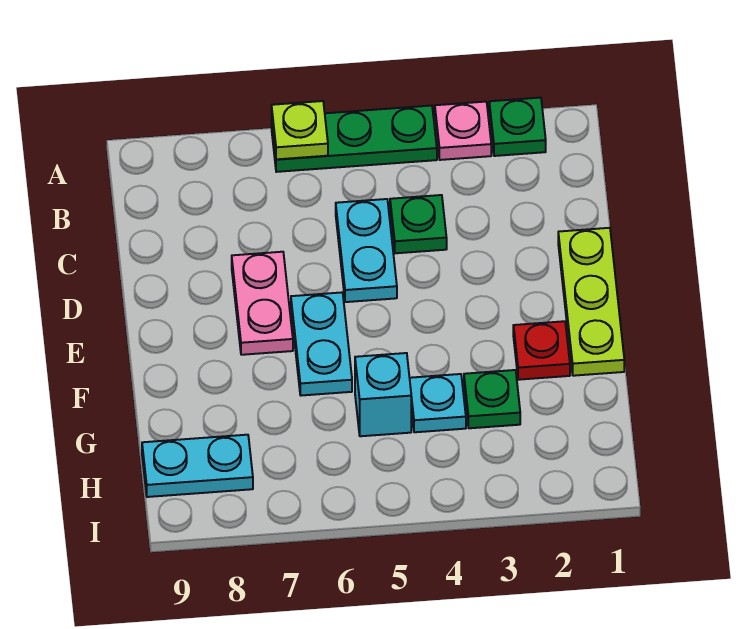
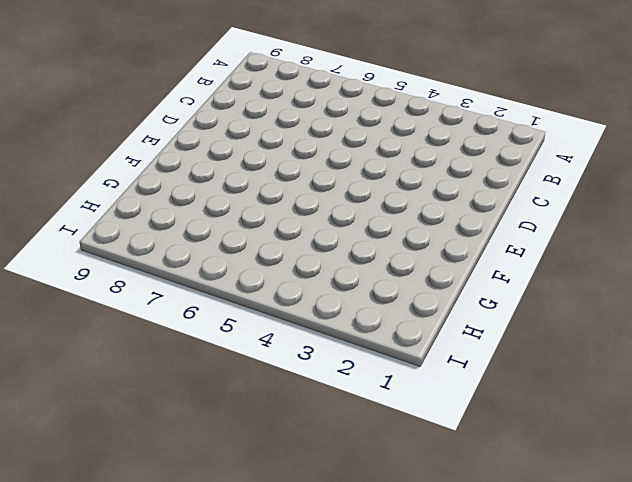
none -> green plate A2 level 1
none -> pink plate A3 level 1
none -> green plate A4:A6 level 1

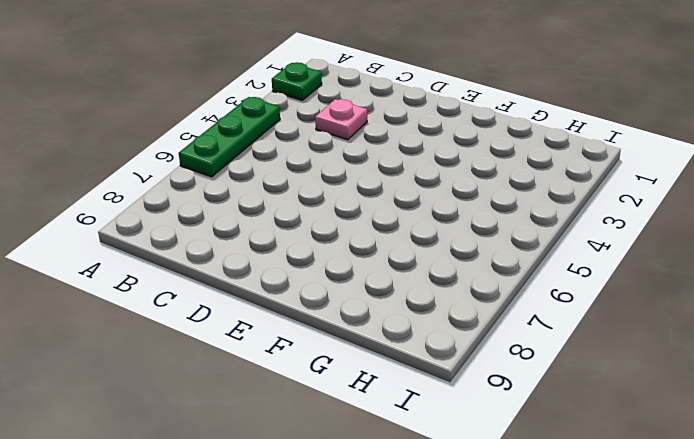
pink plate C3 level 1 -> pink plate A3 level 1
none -> green plate C4 level 1
none -> cyan plate C5:D5 level 1
none -> lime plate D1:F1 level 1

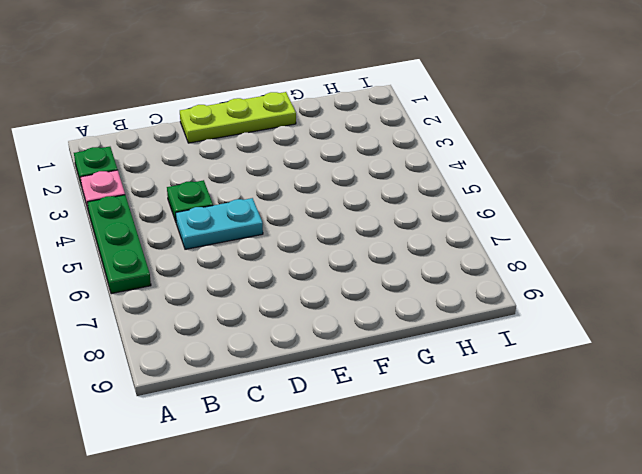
none -> pink plate D7:E7 level 1
none -> cyan plate E6:F6 level 1
none -> red plate F2 level 1

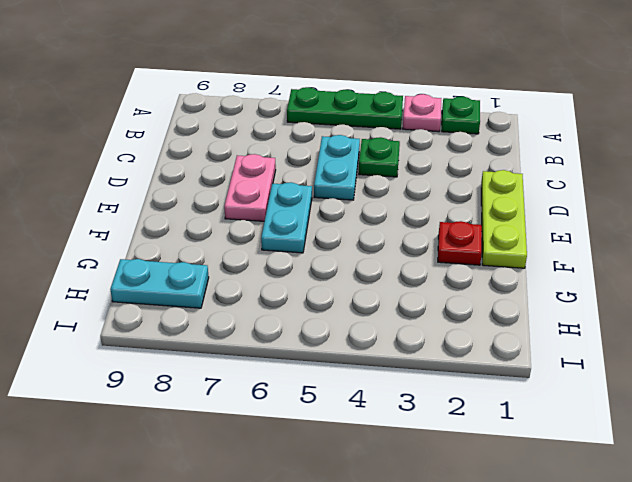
none -> green plate G3 level 1
none -> cyan plate G4 level 1
none -> cyan brick G5 level 1

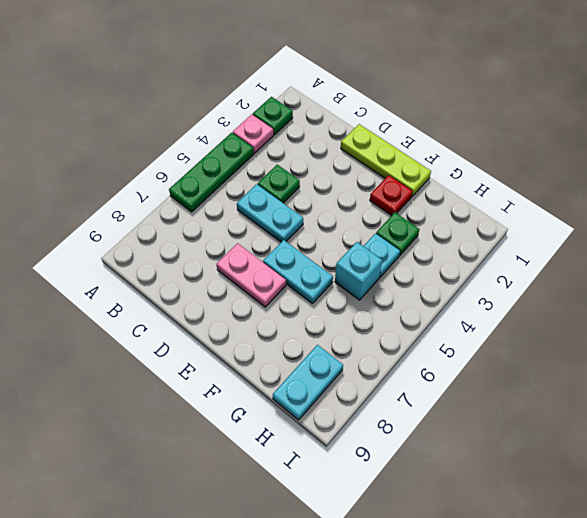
none -> lime plate A6 level 2

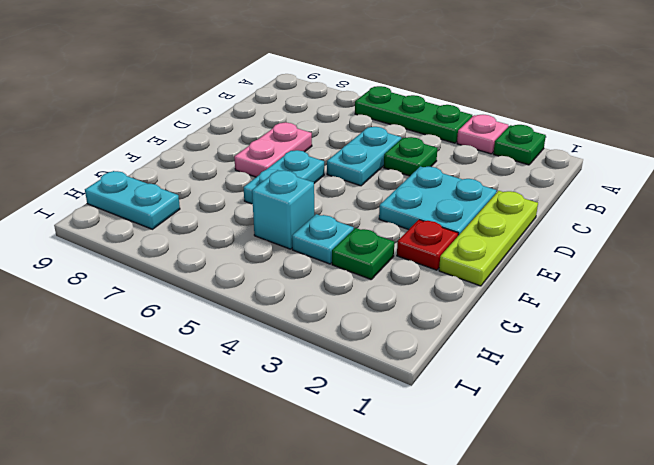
cyan plate D2:E3 level 1 -> none
none -> lime plate A6 level 2

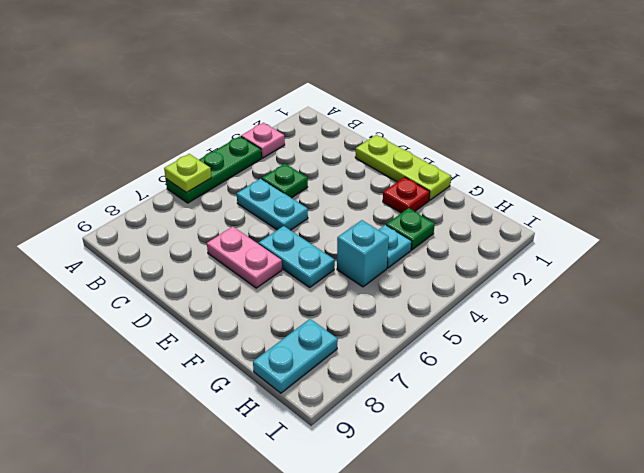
none -> green plate A2 level 1

